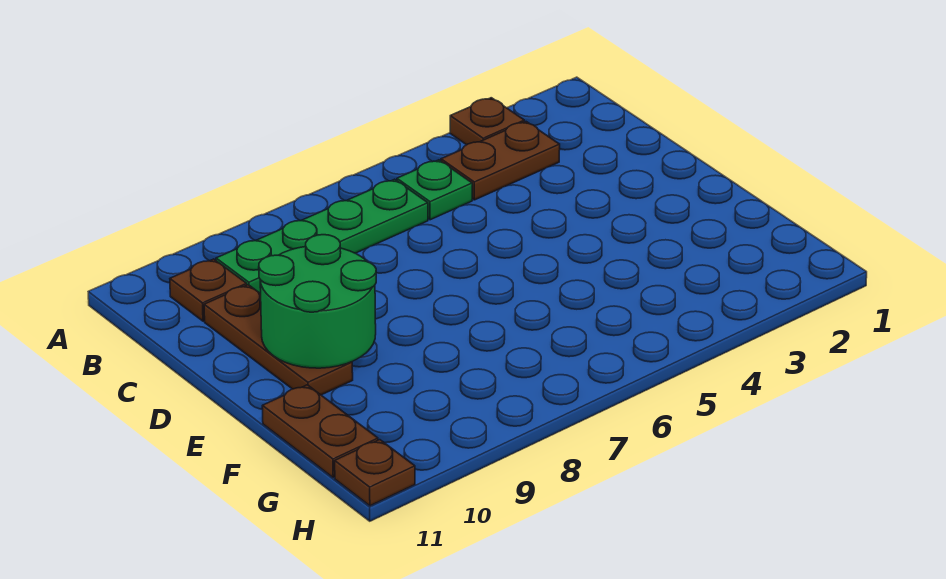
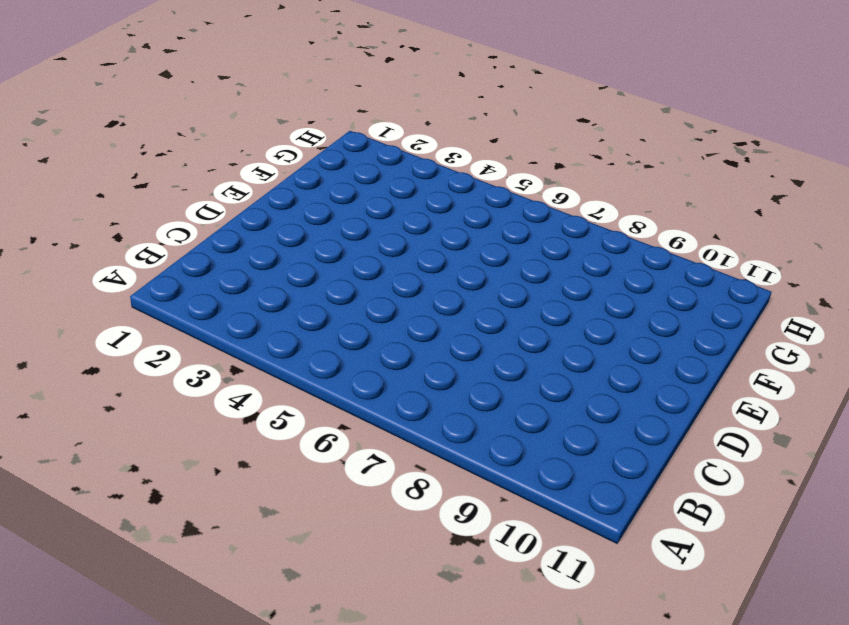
none -> brown plate A3 level 1
none -> brown plate B3:B4 level 1

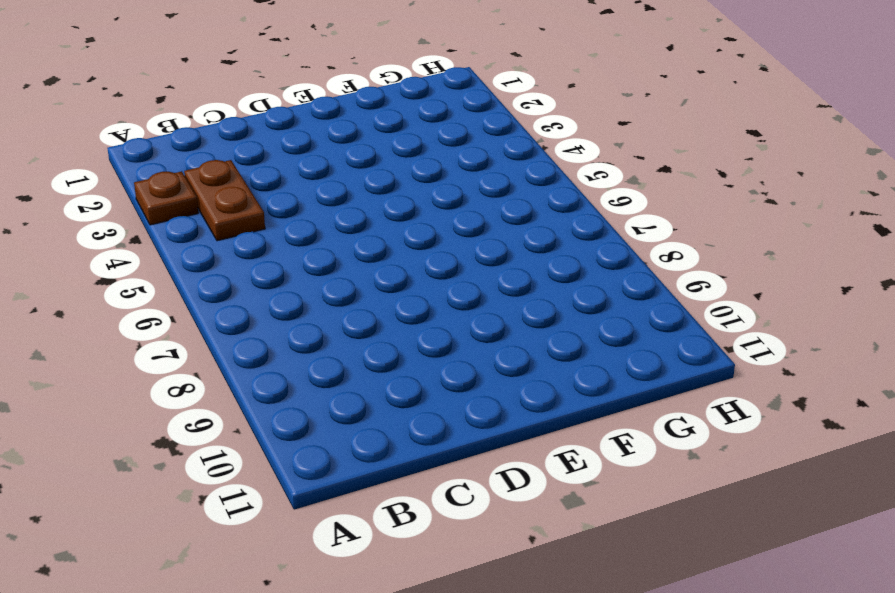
none -> green plate B5 level 1
none -> green plate B6:B9 level 1

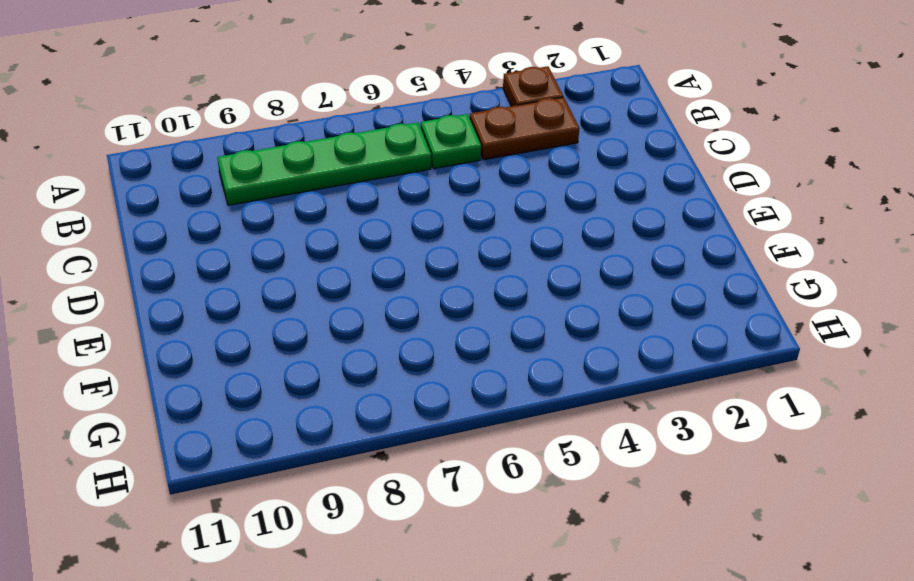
none -> brown plate B10 level 1
none -> brown plate C10:E10 level 1

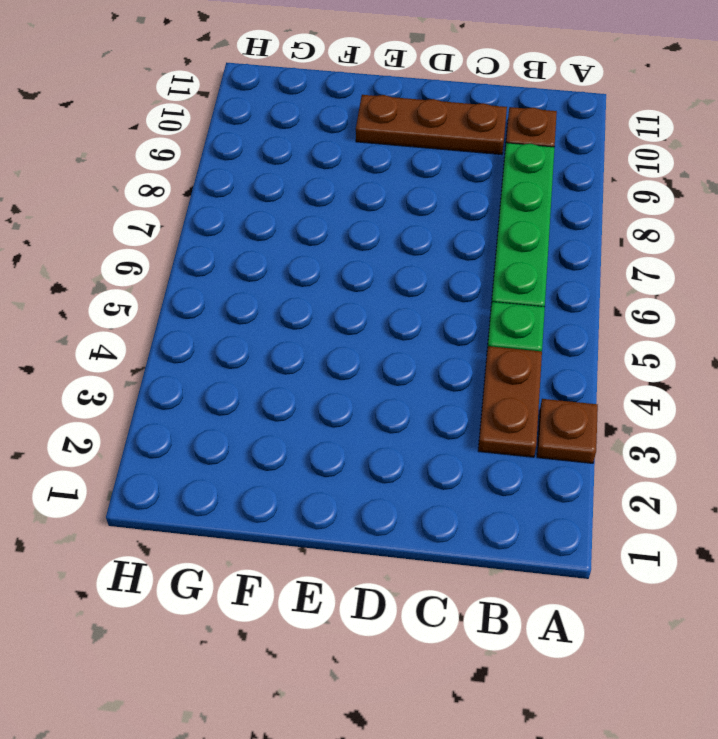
none -> brown plate F11:G11 level 1
none -> brown plate H11 level 1

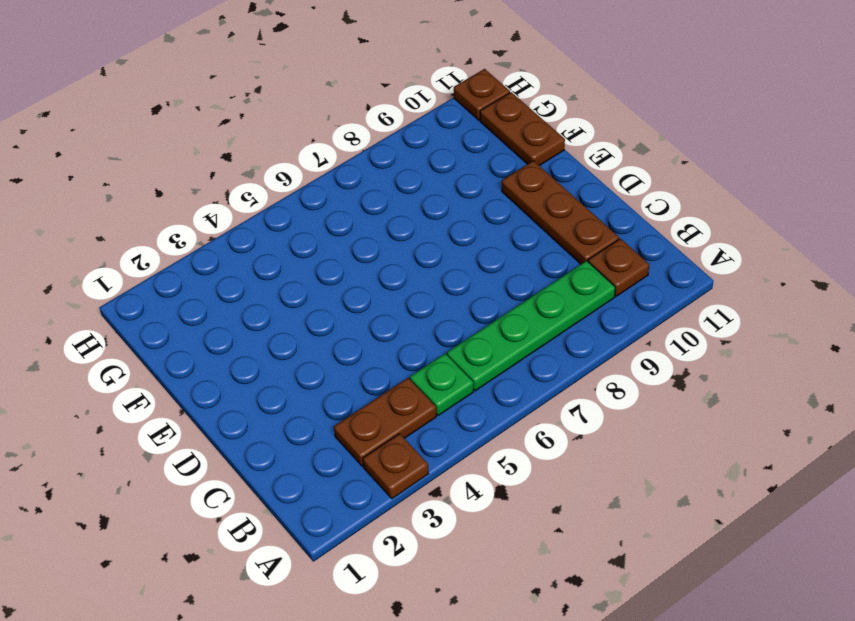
none -> green round brick D9:E10 level 2

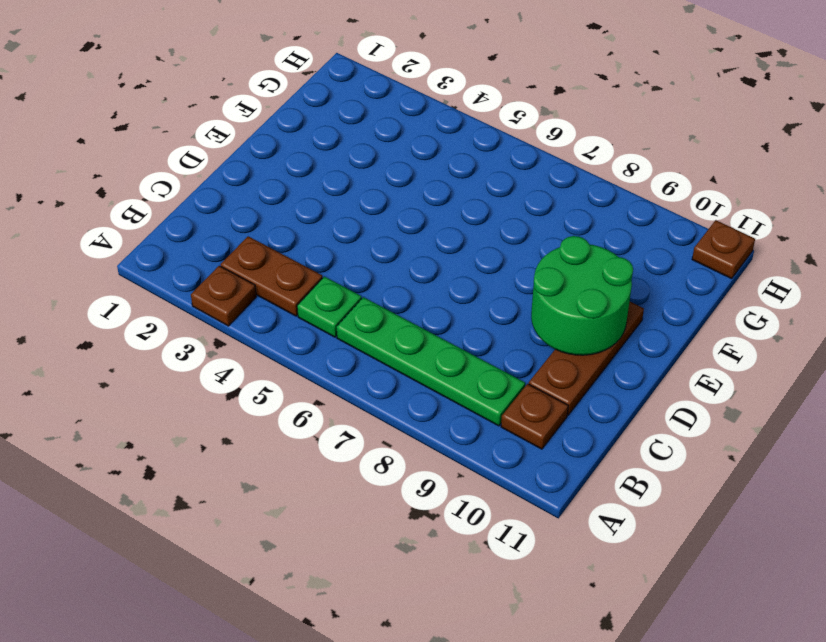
none -> brown plate F11:G11 level 1

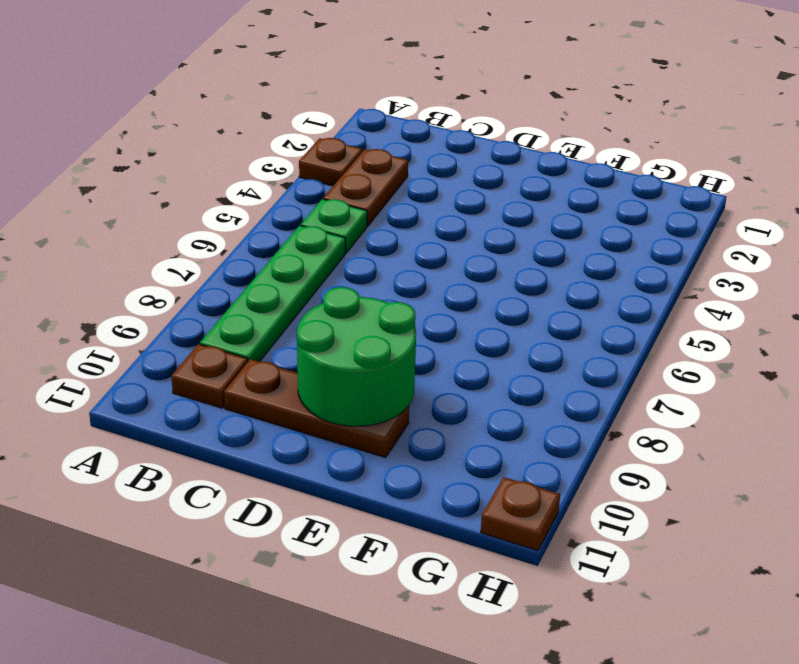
none -> brown plate F11:G11 level 1

